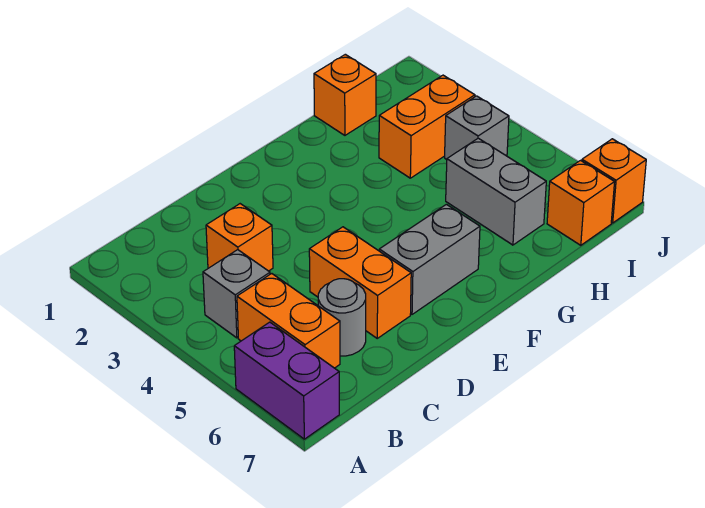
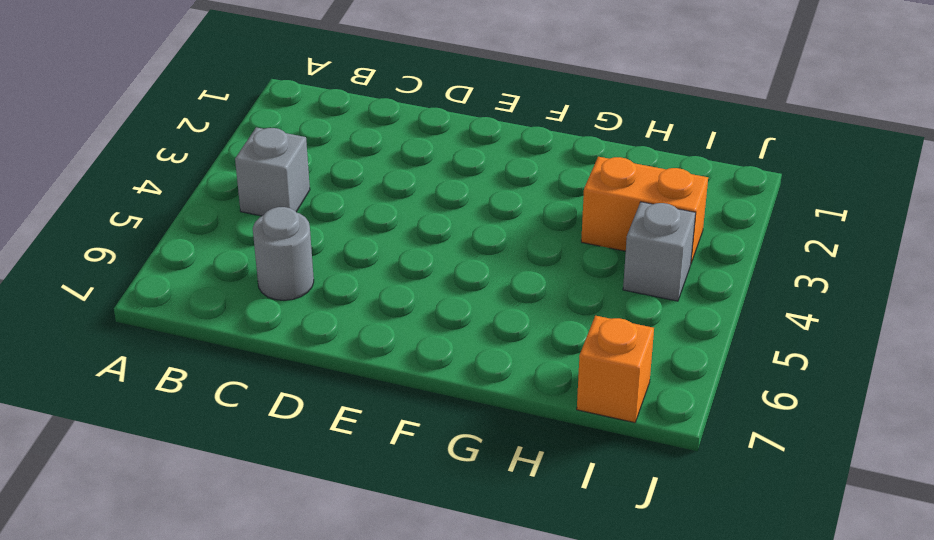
none -> purple brick A6:A7 level 1
none -> orange brick B5:B6 level 1
none -> orange brick C3 level 1

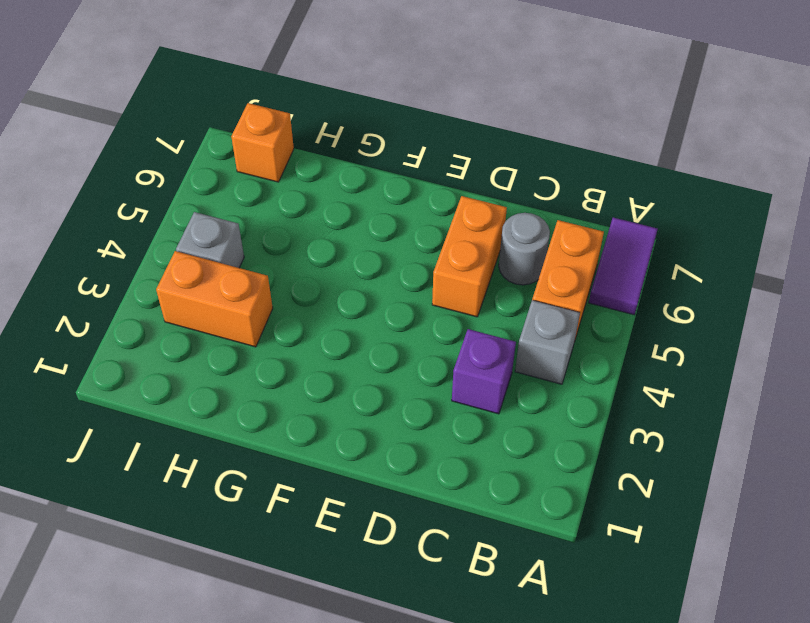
purple tile A6:A7 level 1 -> purple brick A6:A7 level 1
purple brick C3 level 1 -> orange brick C3 level 1
none -> grey brick E6:F6 level 1
none -> orange brick H1 level 1
none -> grey brick H5:H6 level 1

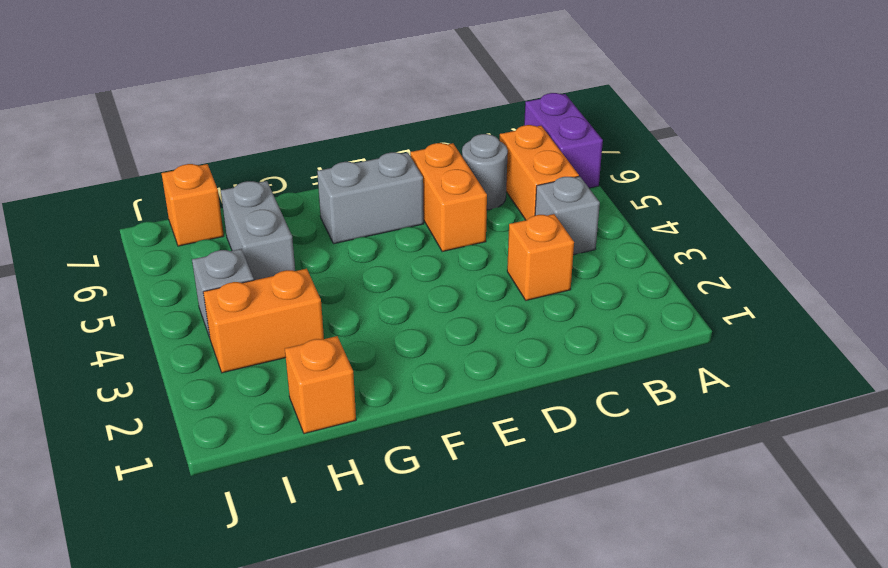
none -> orange brick J7 level 1

